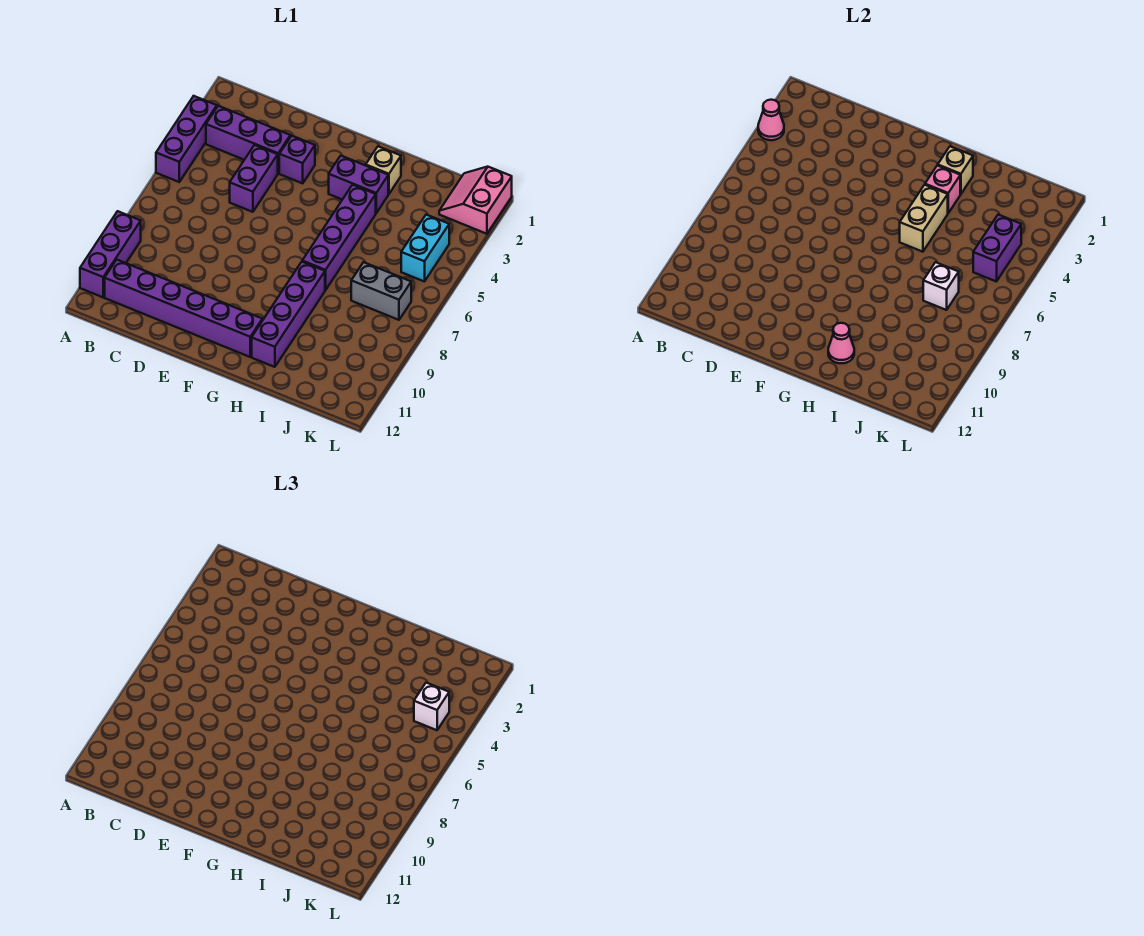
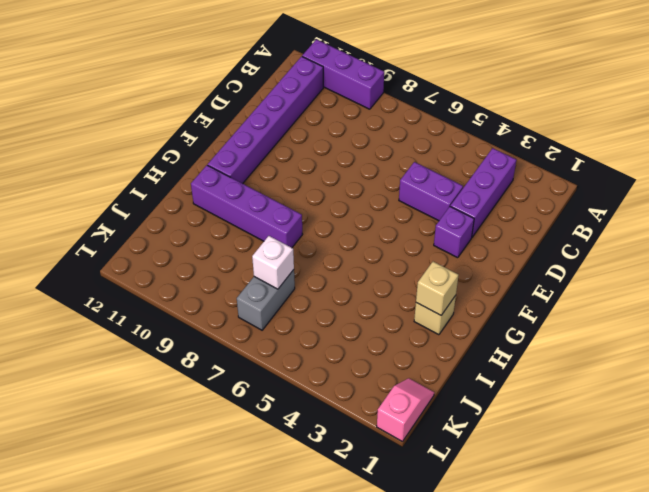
pink slope K1:L1 level 1 top L -> pink slope K1:L2 level 1 top L
none -> purple brick A3:A5 level 1
none -> purple brick G3:H3 level 1
none -> purple brick H4:H7 level 1

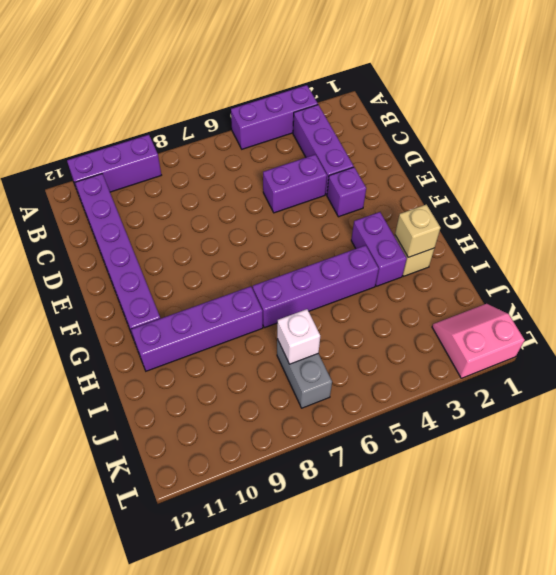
none -> cyan brick K4:K5 level 1
none -> pink cone A3 level 2
none -> pink brick H3 level 2

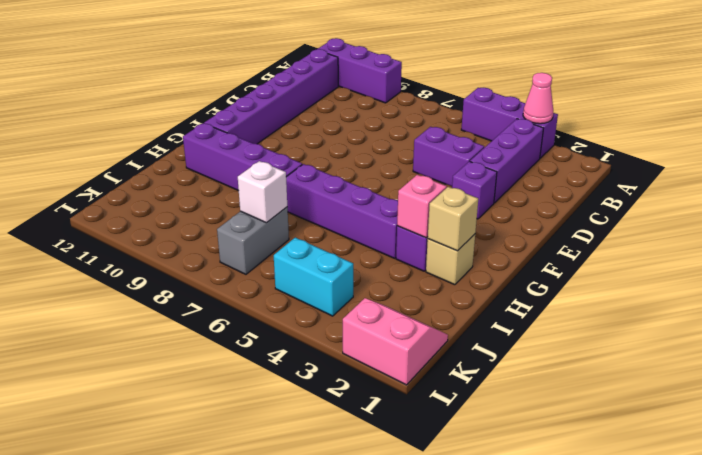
none -> tan brick H4:H5 level 2
none -> pink cone H11 level 2
none -> purple brick K4:K5 level 2

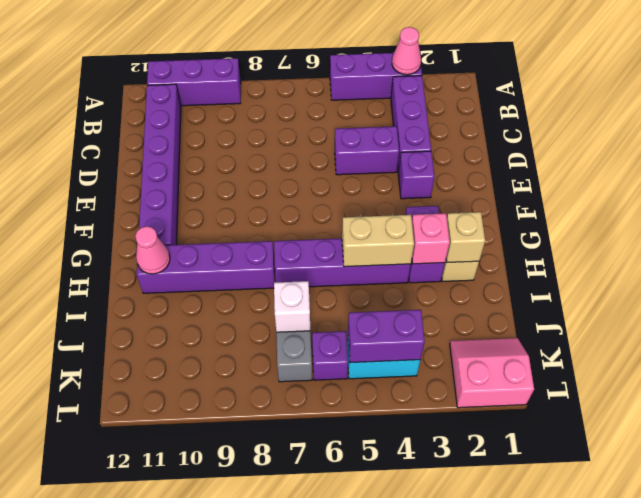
purple brick K6 level 1 -> none
none -> white brick K4 level 3

